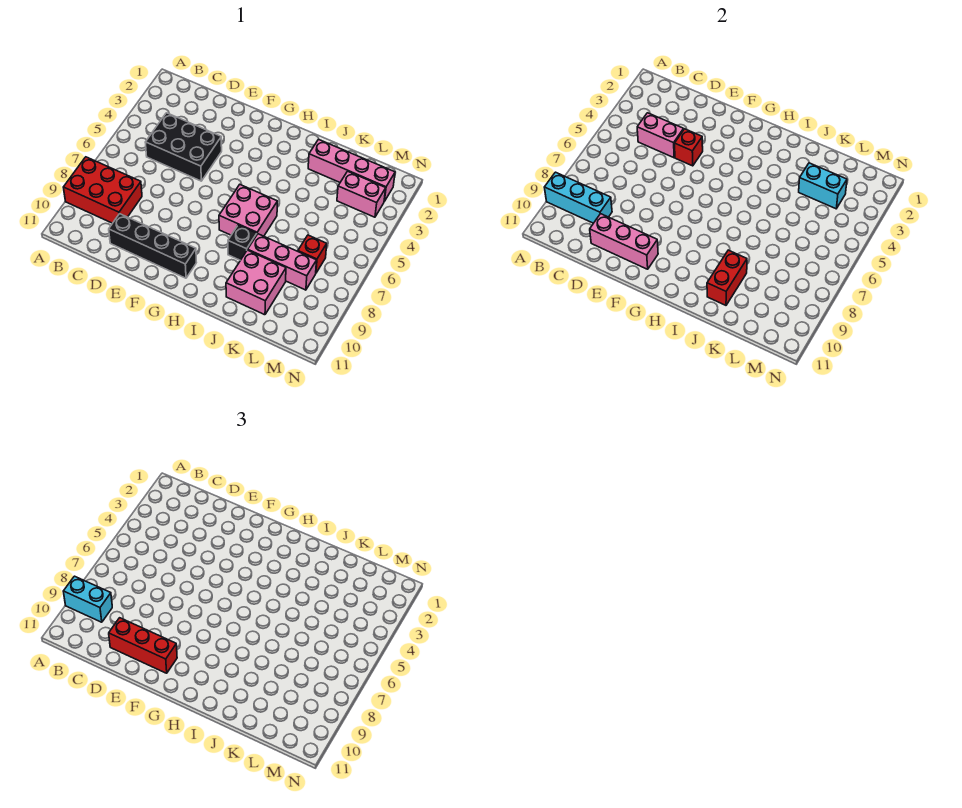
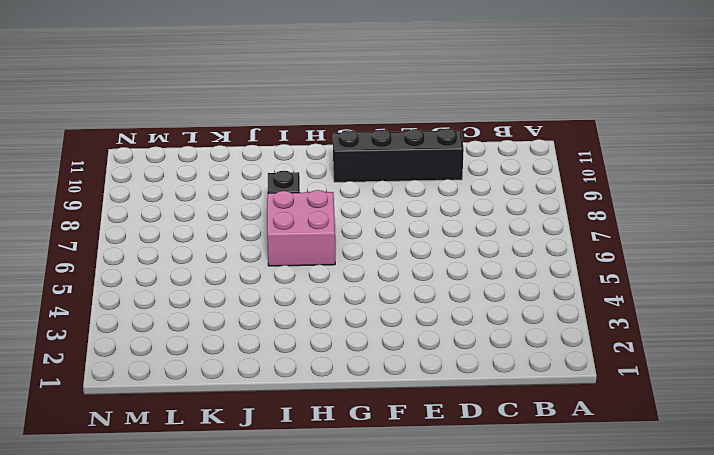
none -> red brick A8:C9 level 1
none -> black brick C4:E5 level 1
none -> pink brick J2:M2 level 1

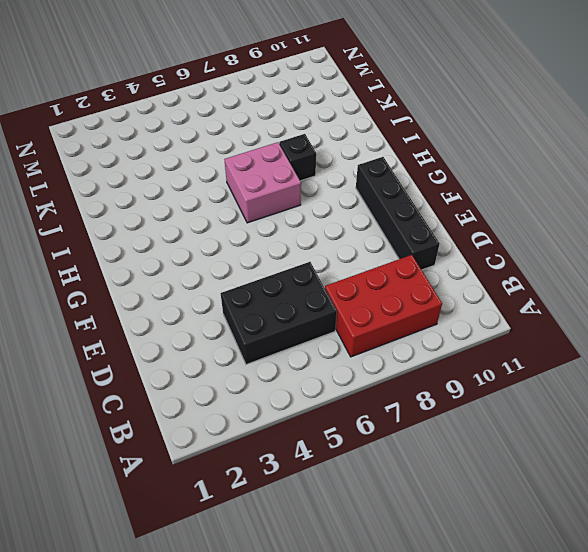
red brick B7:C9 level 1 -> red brick A8:C9 level 1
black brick C4:D6 level 1 -> black brick C4:E5 level 1
none -> pink brick J2:M2 level 1
none -> pink brick J8:L8 level 1
none -> pink brick J9:K10 level 1

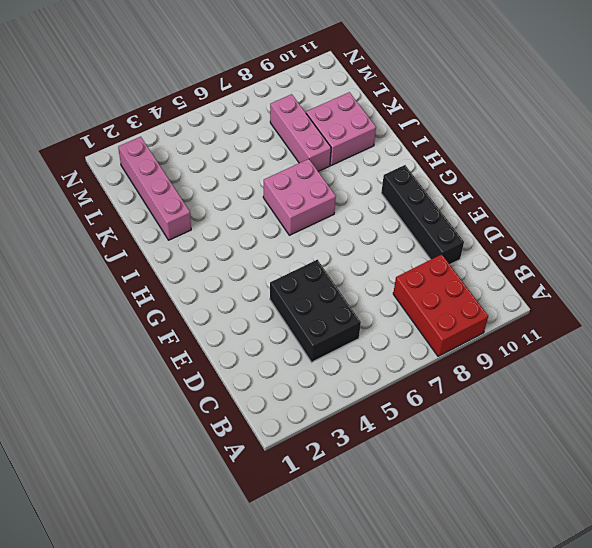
none -> black brick I8 level 1
none -> pink brick L3:M3 level 1
none -> red brick L7 level 1

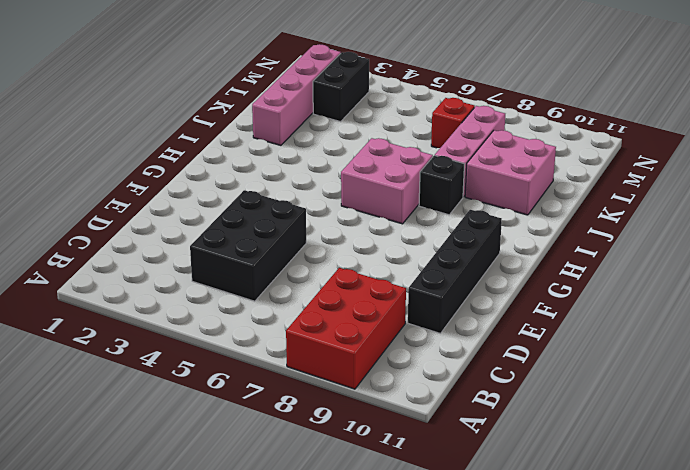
black brick L3:M3 level 1 -> pink brick L3:M3 level 1
none -> cyan brick A9:C9 level 2
none -> pink brick C4:D4 level 2
none -> pink brick D10:F10 level 2

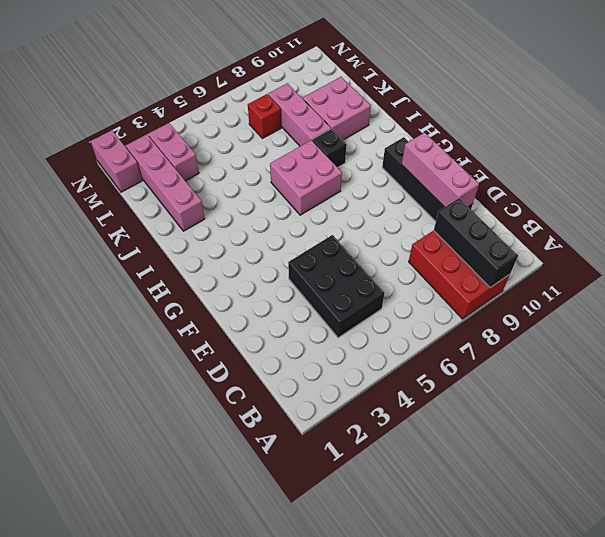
black brick A9:C9 level 2 -> cyan brick A9:C9 level 2
pink brick M1:N1 level 1 -> pink brick C4:D4 level 2
none -> red brick E4 level 2
none -> red brick J9:J10 level 2
none -> cyan brick K3:L3 level 2

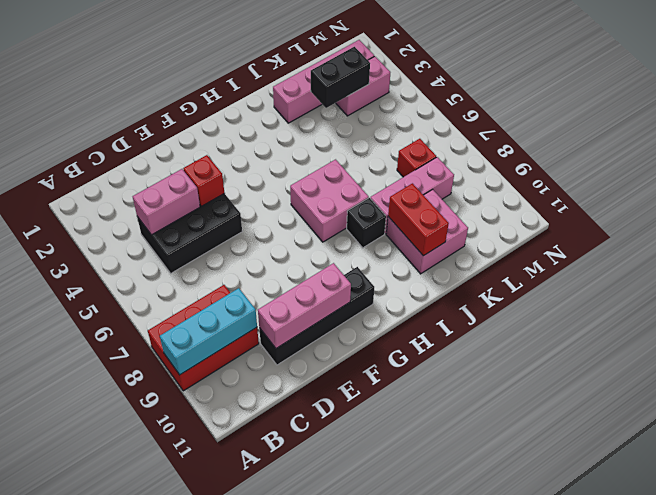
black brick K3:L3 level 2 -> cyan brick K3:L3 level 2
none -> cyan brick A9:B9 level 3
none -> red brick D10:F10 level 3

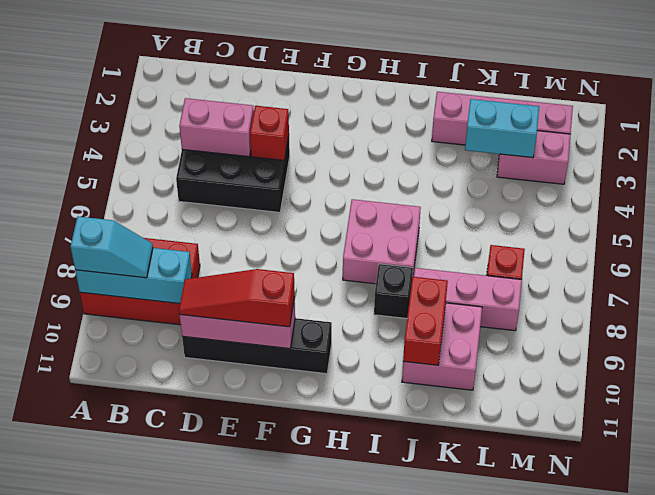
cyan slope A9:B9 level 3 top A -> cyan brick A9:B9 level 3
red slope D10:F10 level 3 top F -> red brick D10:F10 level 3

